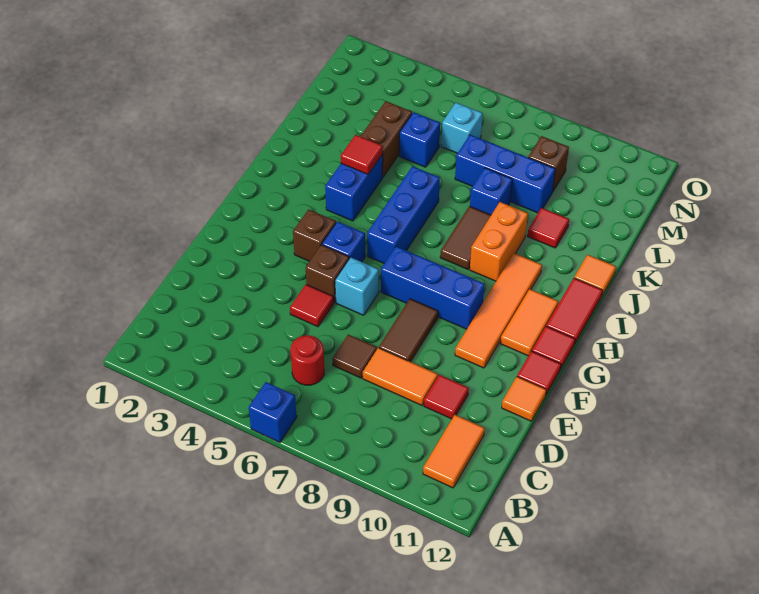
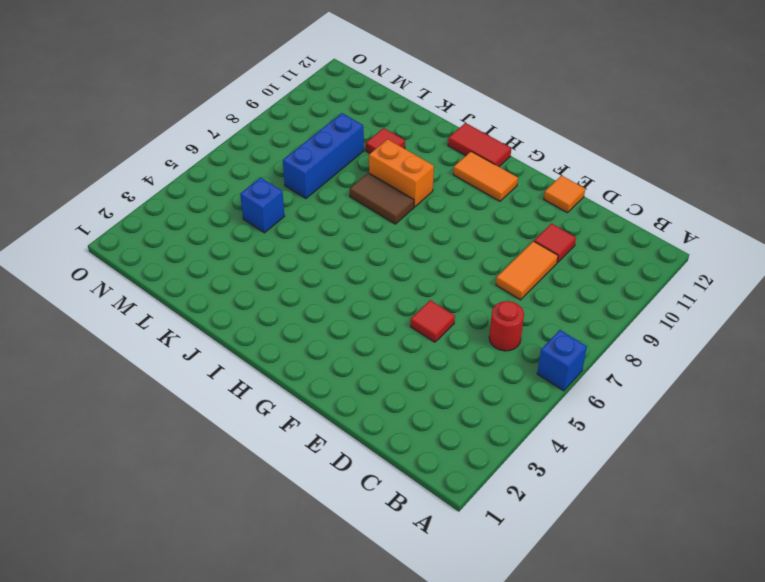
none -> orange tile B11:C11 level 1
none -> brown tile D7 level 1
none -> brown tile E8:F8 level 1
none -> brown brick F5 level 1

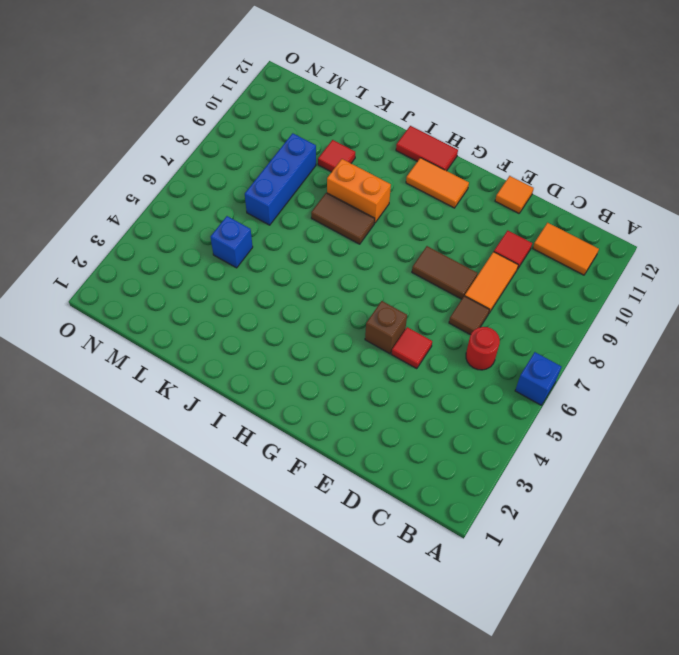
none -> cyan brick F6 level 1
none -> orange tile F10:I10 level 1
none -> red tile F12 level 1
none -> brown brick G4 level 1

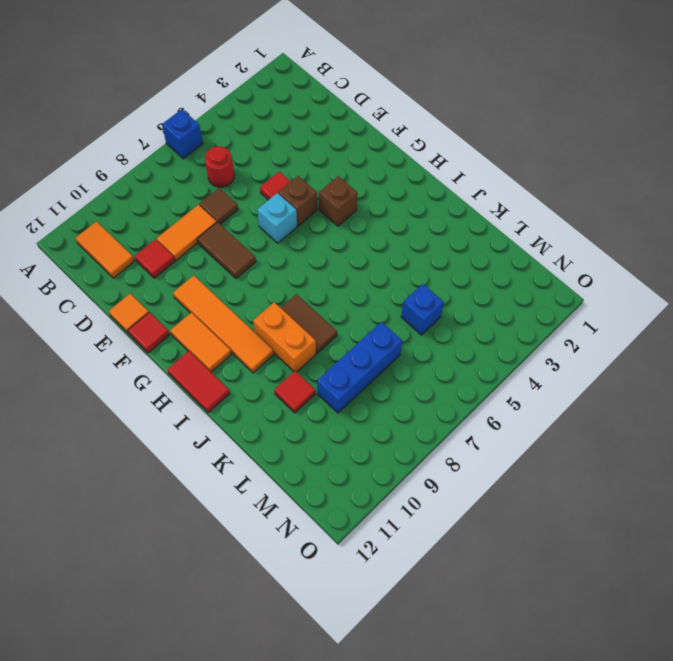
none -> blue brick G5 level 1
none -> blue brick G7:G9 level 1
none -> red tile G12 level 1
none -> blue brick H6:J6 level 1

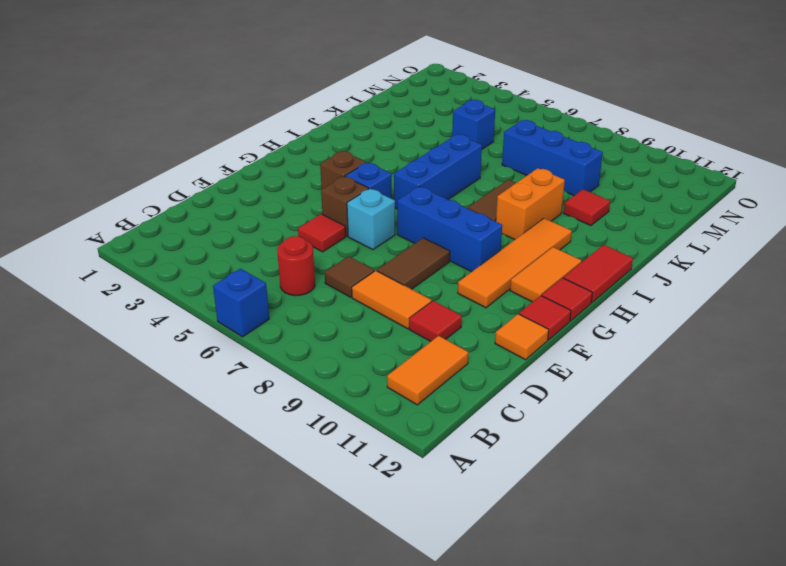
none -> blue brick I4:J4 level 1
none -> orange tile J12 level 1
none -> brown brick K4:L4 level 1
none -> blue brick K8 level 1

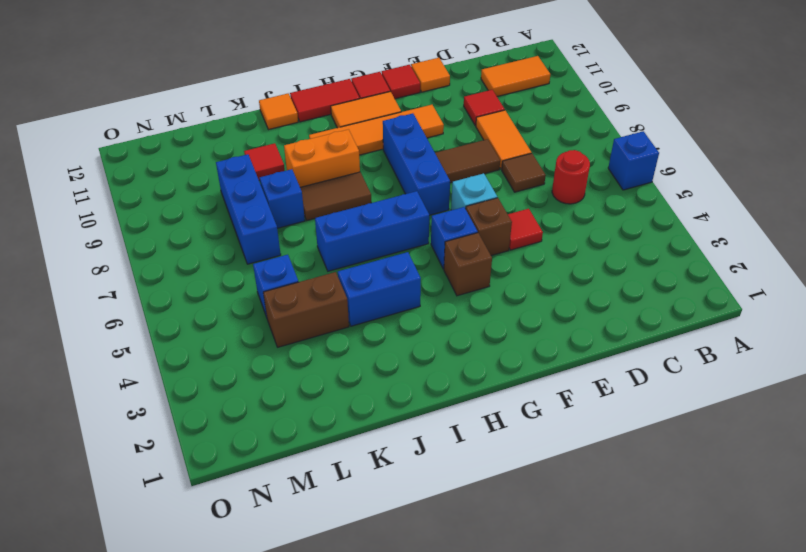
none -> cyan brick M6 level 1
none -> brown brick M9 level 1
none -> red tile J4 level 2

